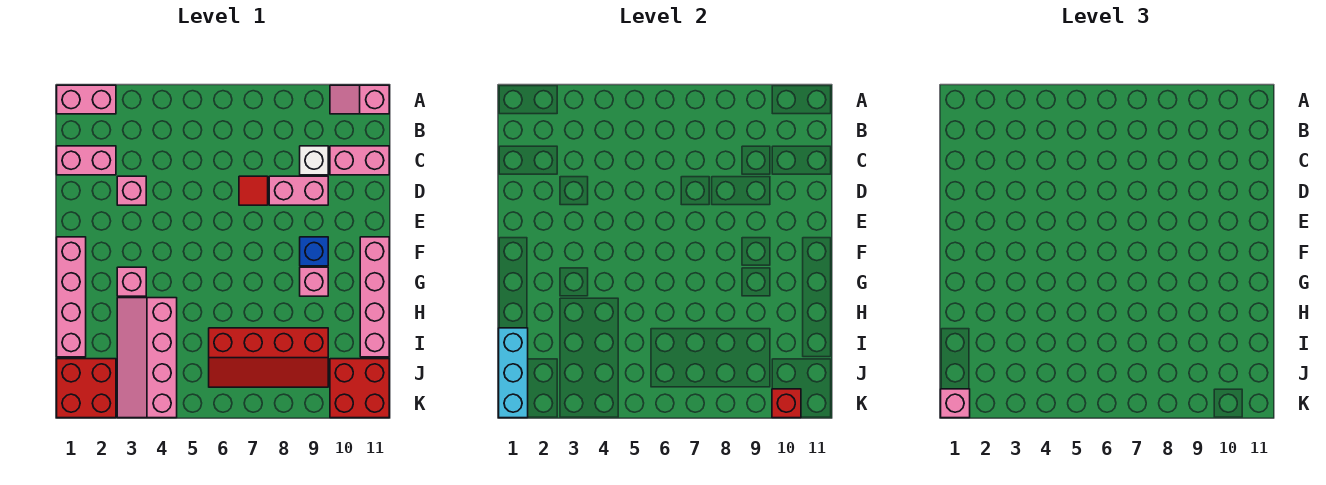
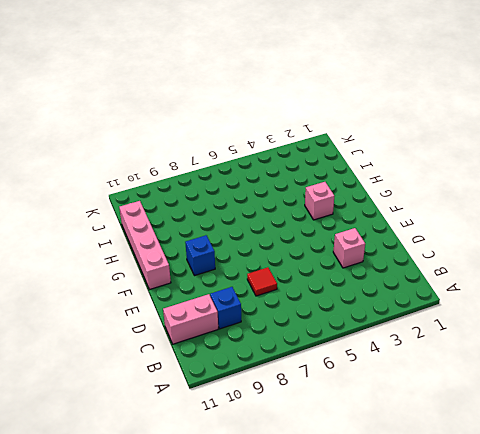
blue brick C9 level 1 -> white brick C9 level 1
none -> pink brick A1:A2 level 1
none -> pink slope A10:A11 level 1 top 11
none -> pink brick C1:C2 level 1

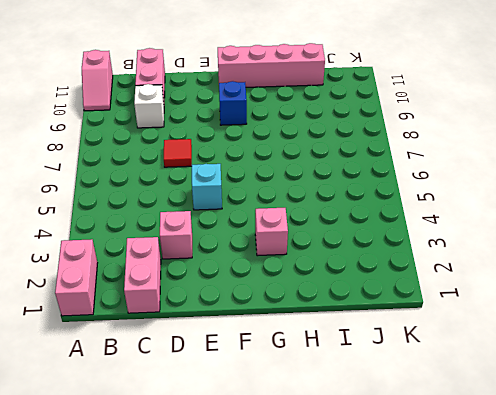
cyan brick E5 level 1 -> none
none -> pink brick D8:D9 level 1
none -> pink brick F1:I1 level 1
none -> pink brick G9 level 1

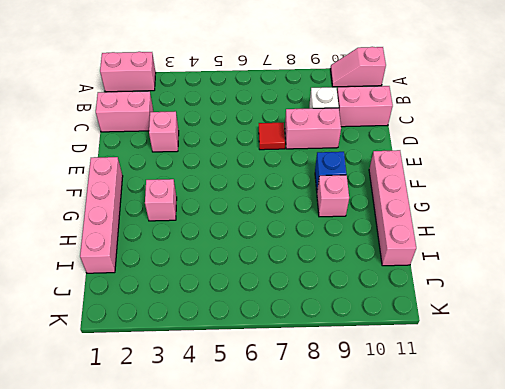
none -> pink slope H3:K4 level 1 top 4
none -> red slope I6:J9 level 1 top I
none -> red brick J1:K2 level 1

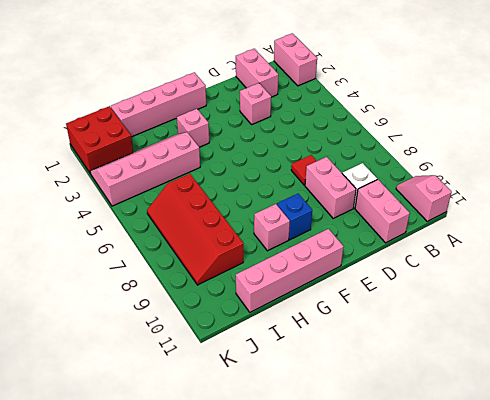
none -> red brick J10:K11 level 1
none -> cyan brick I1:K1 level 2
none -> red brick K10 level 2

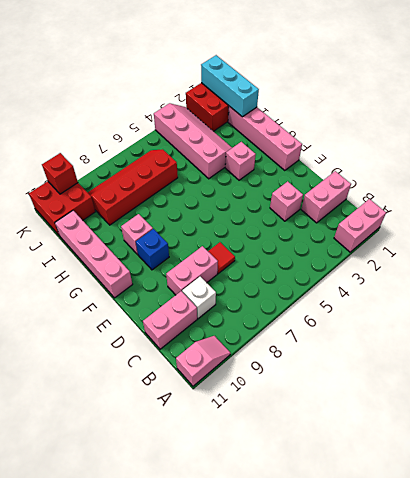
none -> pink brick K1 level 3

